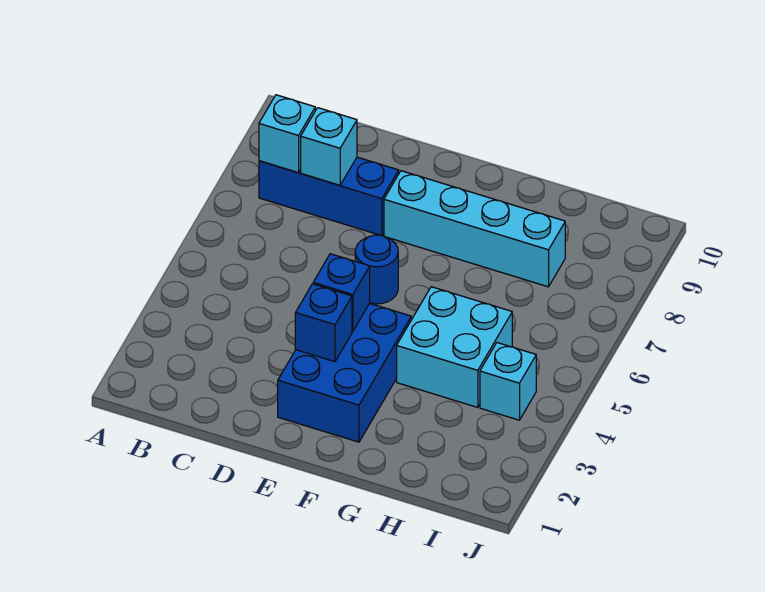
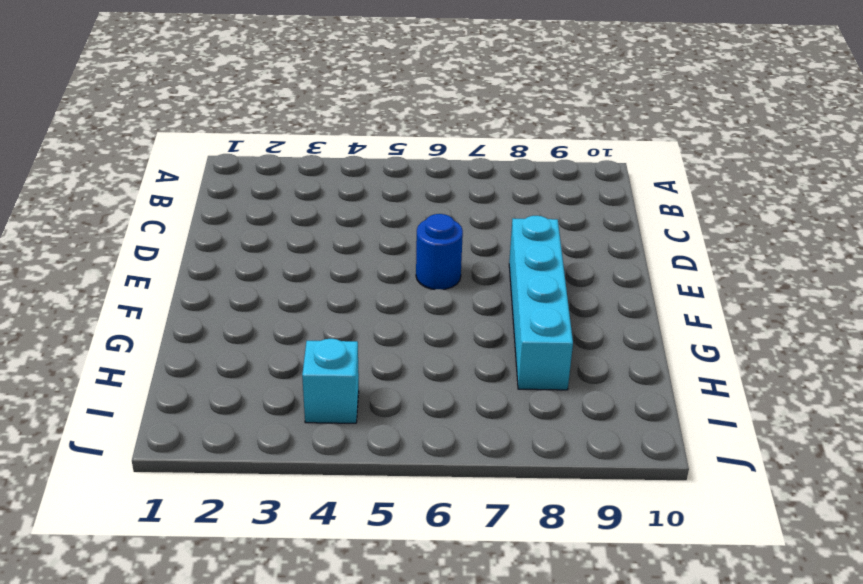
none -> blue brick B8:D8 level 1
none -> blue brick E2:F4 level 1

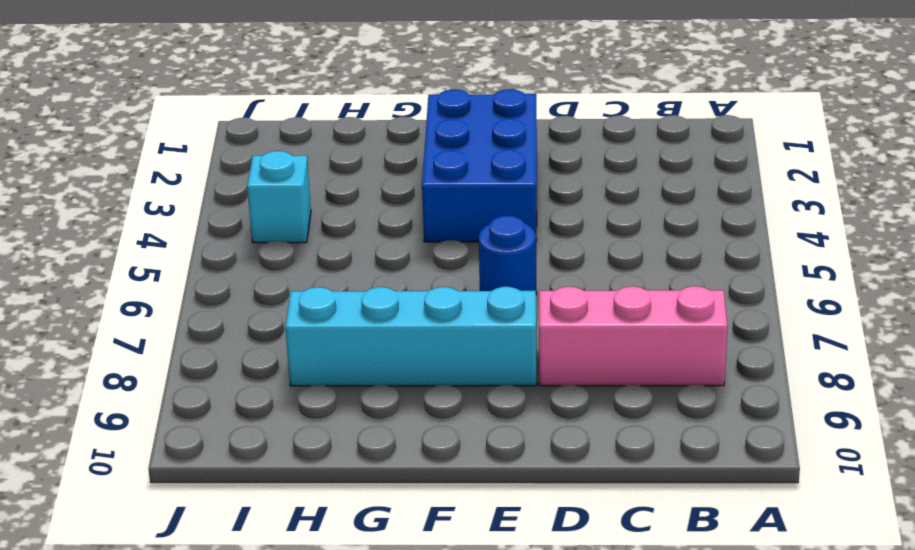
pink brick B8:D8 level 1 -> blue brick B8:D8 level 1
none -> cyan brick G4:H5 level 1
none -> cyan brick B8 level 2

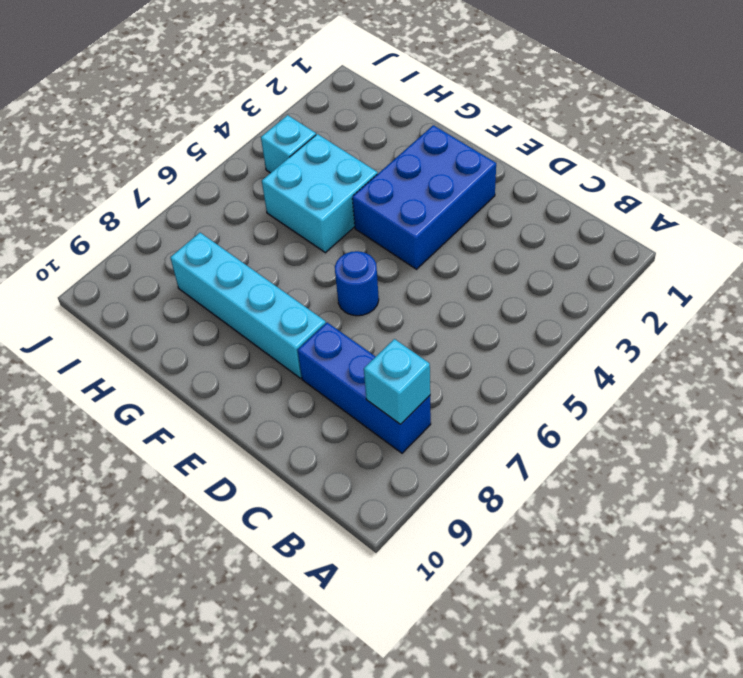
none -> cyan brick C8 level 2
none -> blue brick E3 level 2

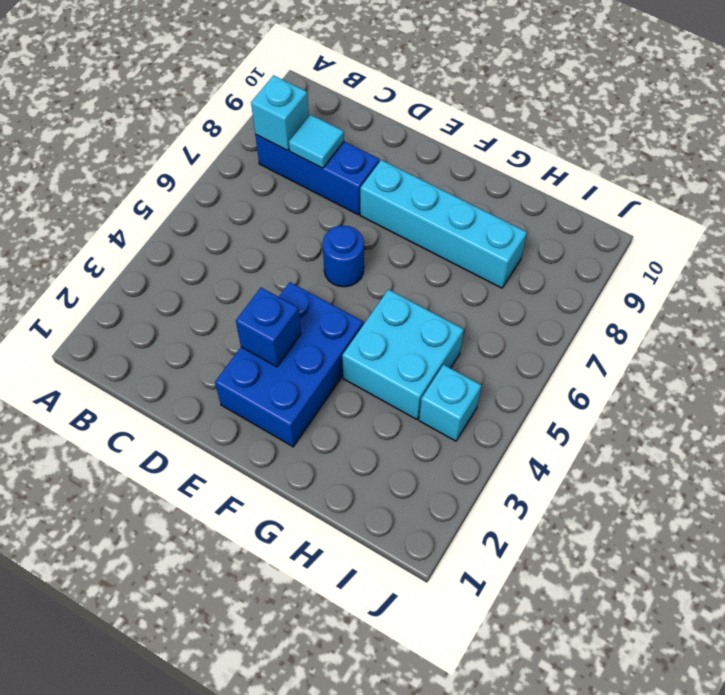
cyan tile C8 level 2 -> cyan brick C8 level 2
none -> blue brick E4 level 2

